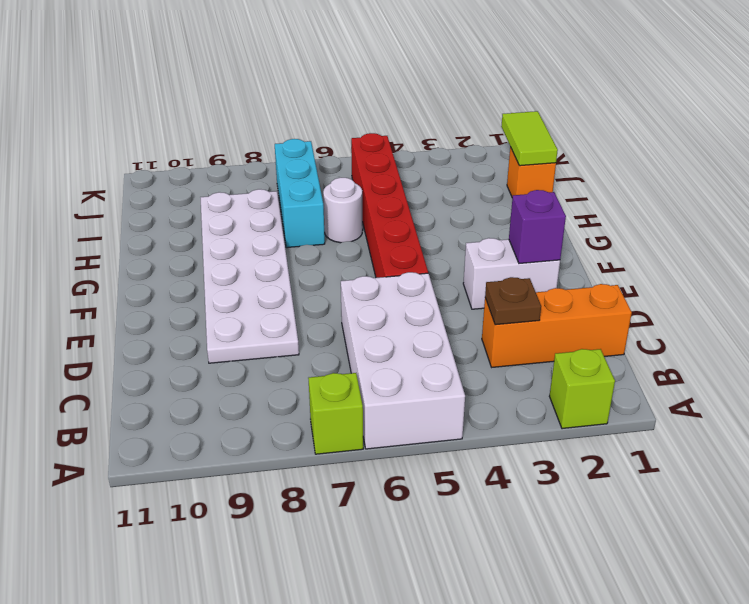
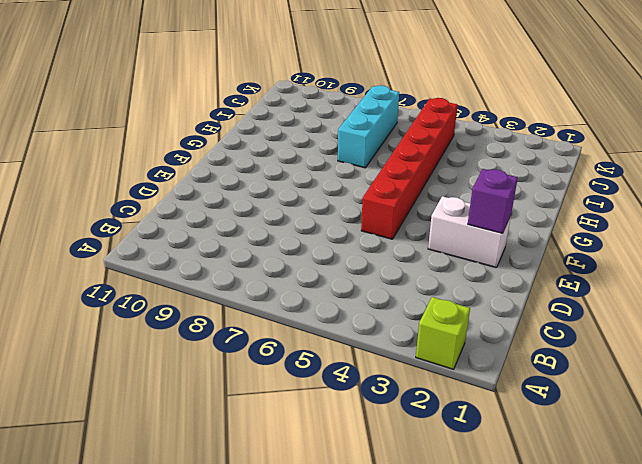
none -> white brick A5:D6 level 1
none -> lime brick A7 level 1
none -> orange brick C1:C3 level 1

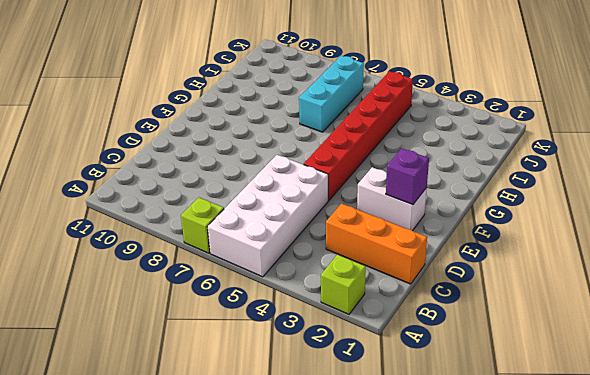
none -> white plate D8:I9 level 1
none -> white round brick H6 level 1
none -> orange brick I1 level 1

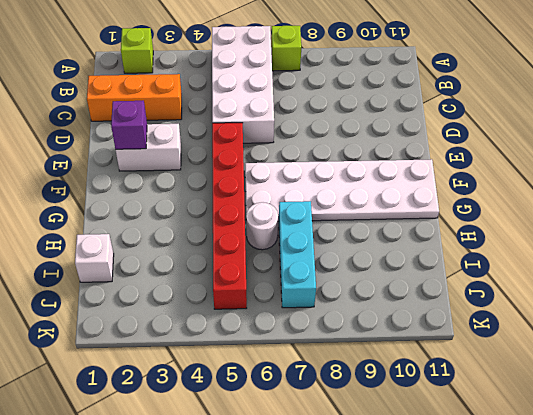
white plate F6:G11 level 1 -> white plate D8:I9 level 1
white brick I1 level 1 -> orange brick I1 level 1
none -> brown plate C3 level 2
none -> lime tile I1:J1 level 2

